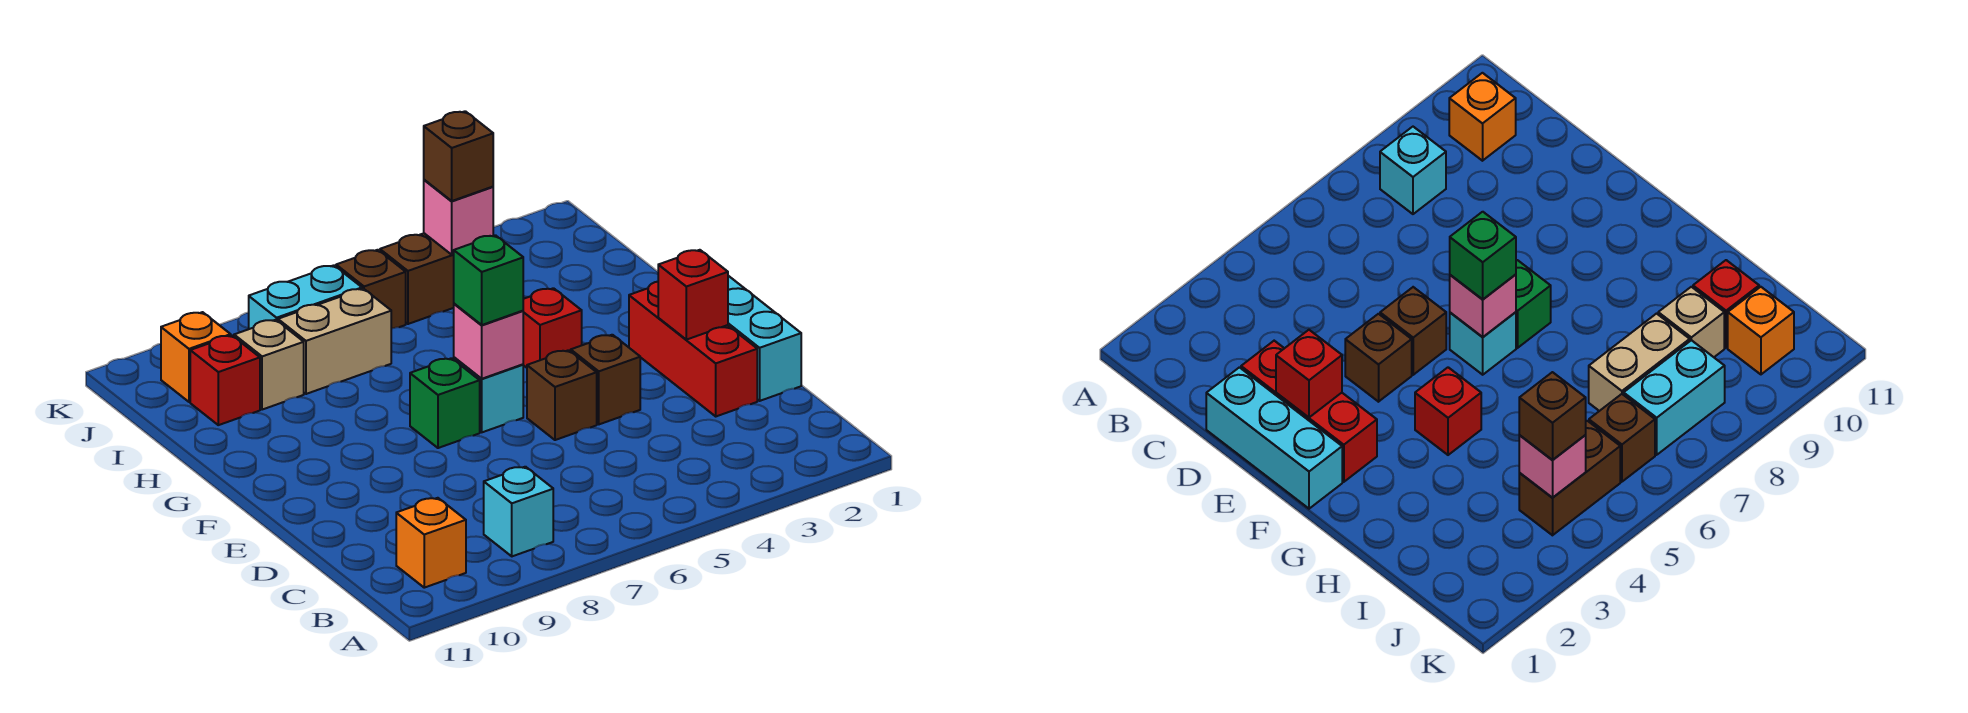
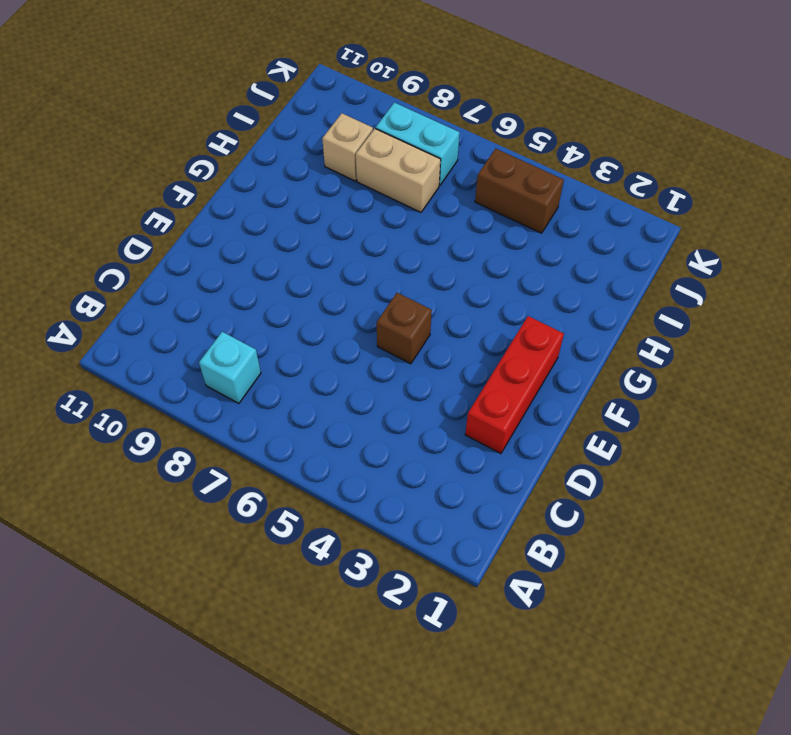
none -> orange brick B10 level 1
none -> cyan brick D1:F1 level 1
none -> brown brick E4 level 1

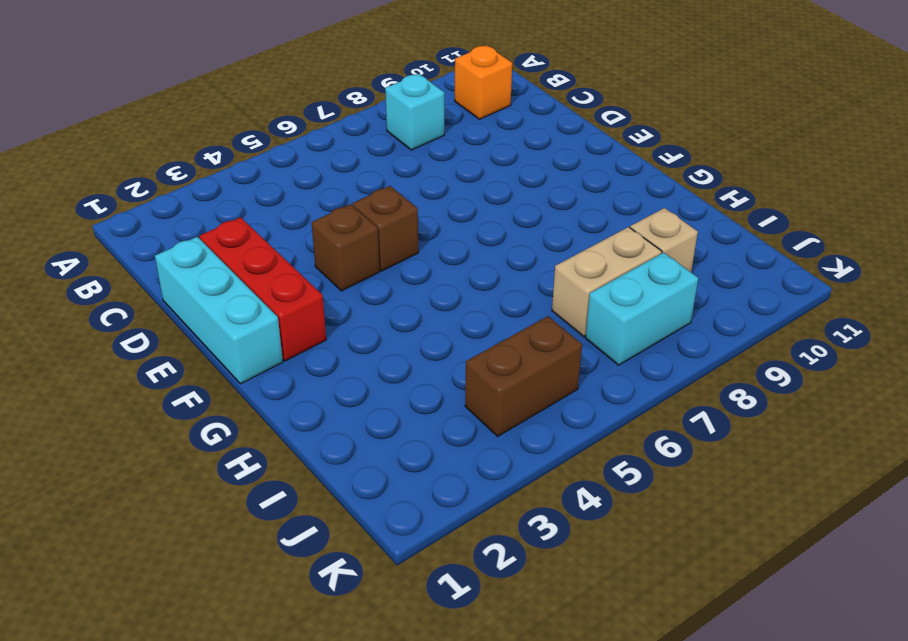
none -> cyan brick F6 level 1
none -> green brick F7 level 1
none -> red brick G4 level 1

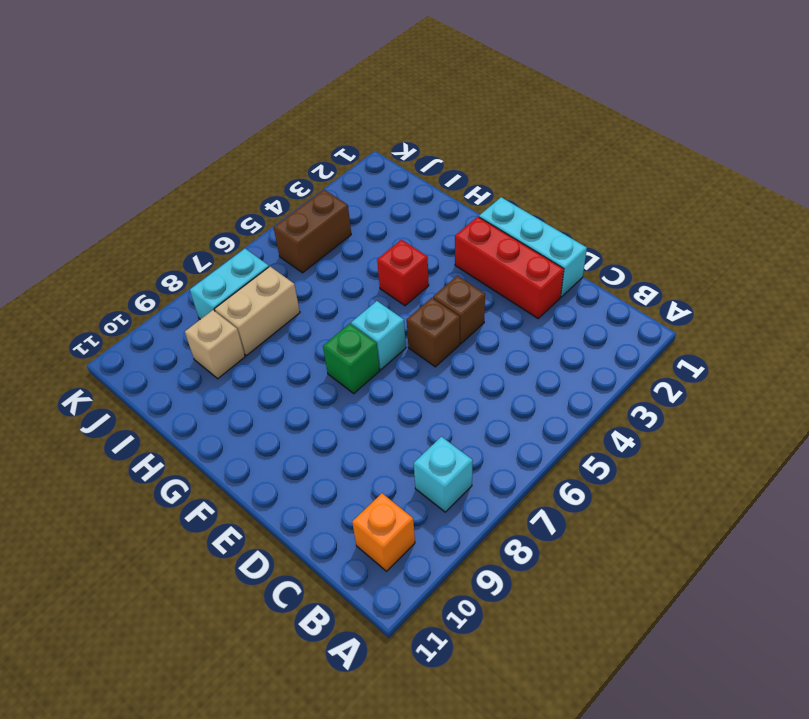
none -> red brick I10 level 1
none -> brown brick J6 level 1
none -> orange brick J10 level 1

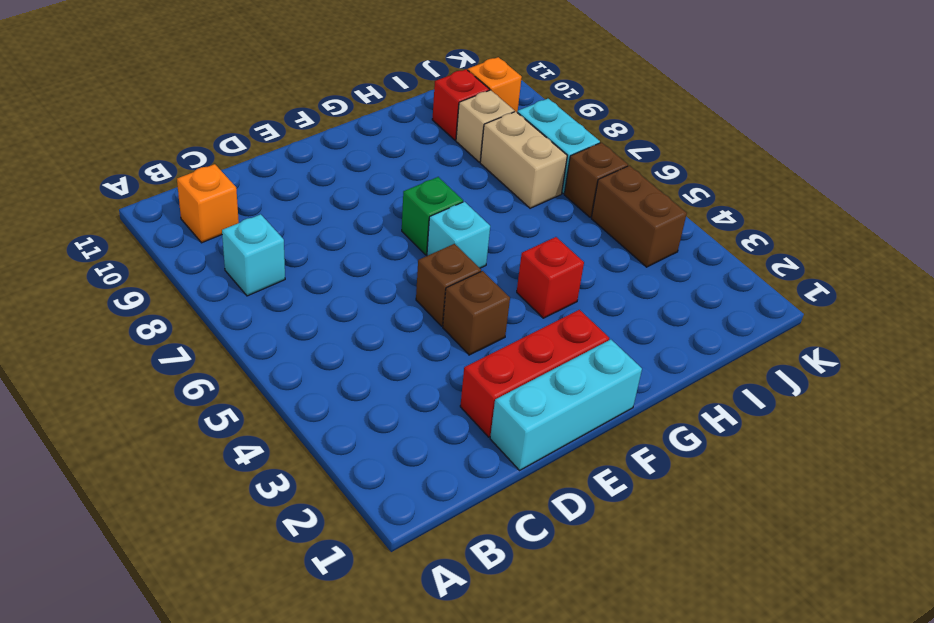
none -> red brick E2 level 2
none -> pink brick F6 level 2
none -> pink brick J4 level 2

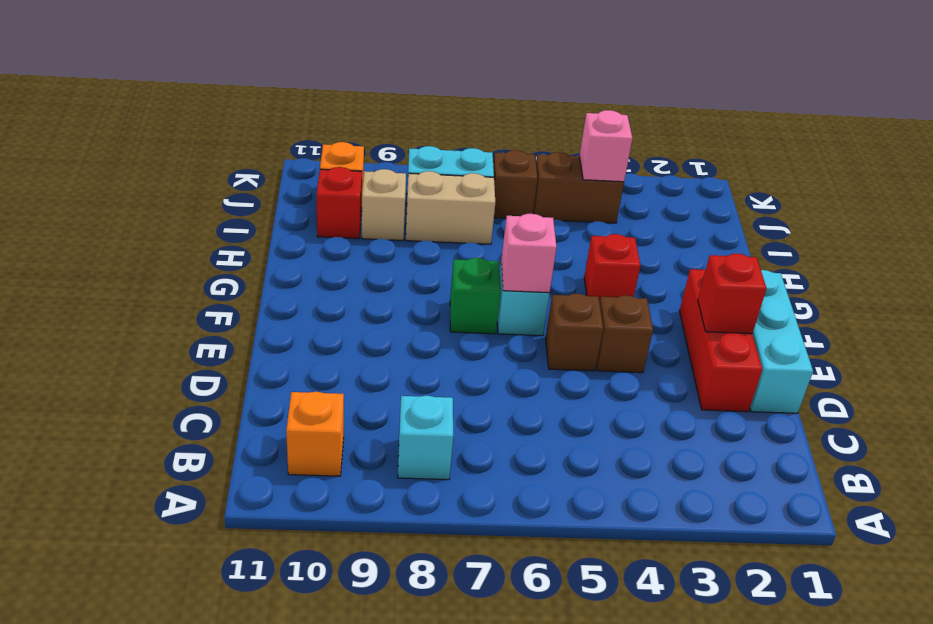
none -> green brick F6 level 3
none -> brown brick J4 level 3

